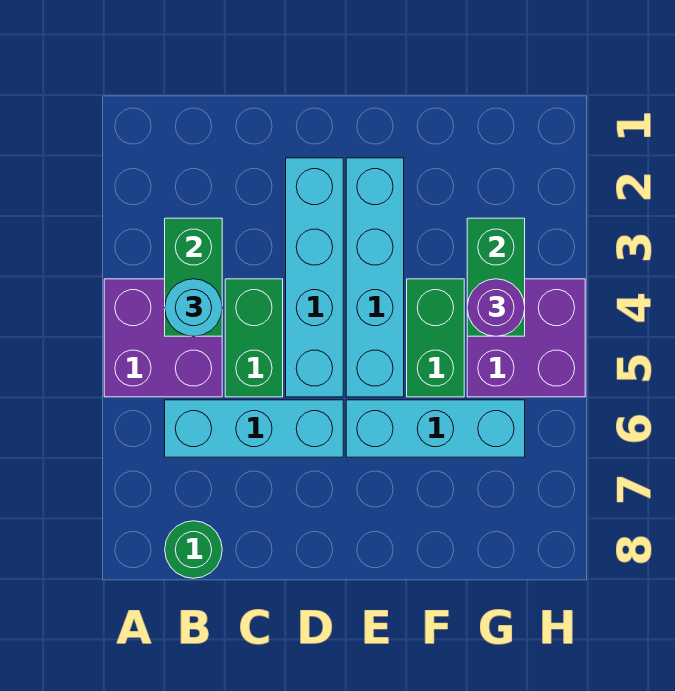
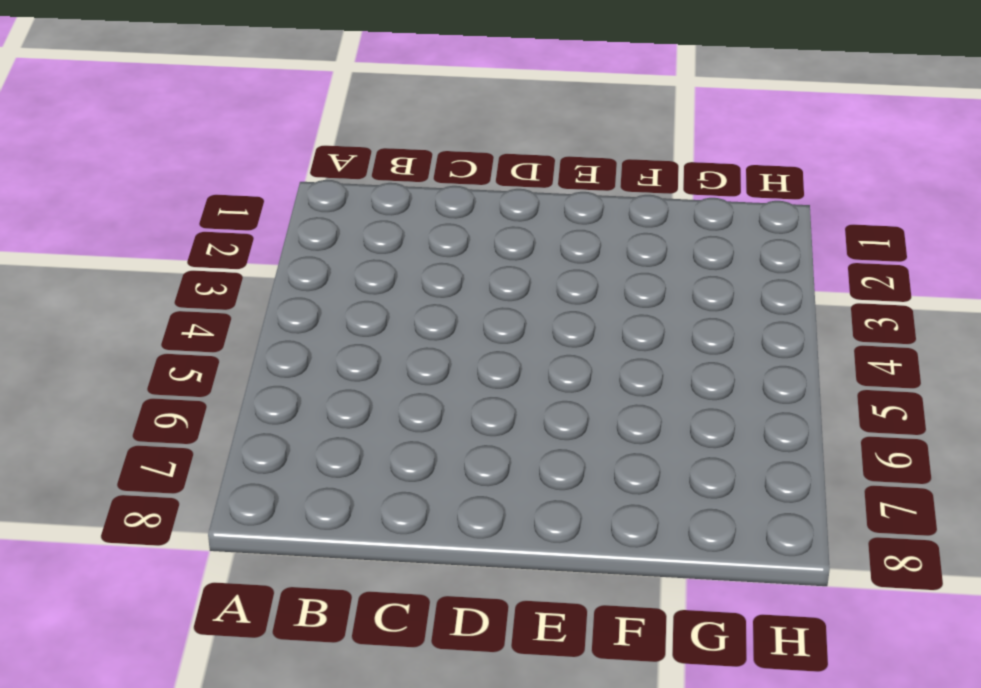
none -> purple brick A4:B5 level 1
none -> cyan brick B6:D6 level 1
none -> green round brick B8 level 1

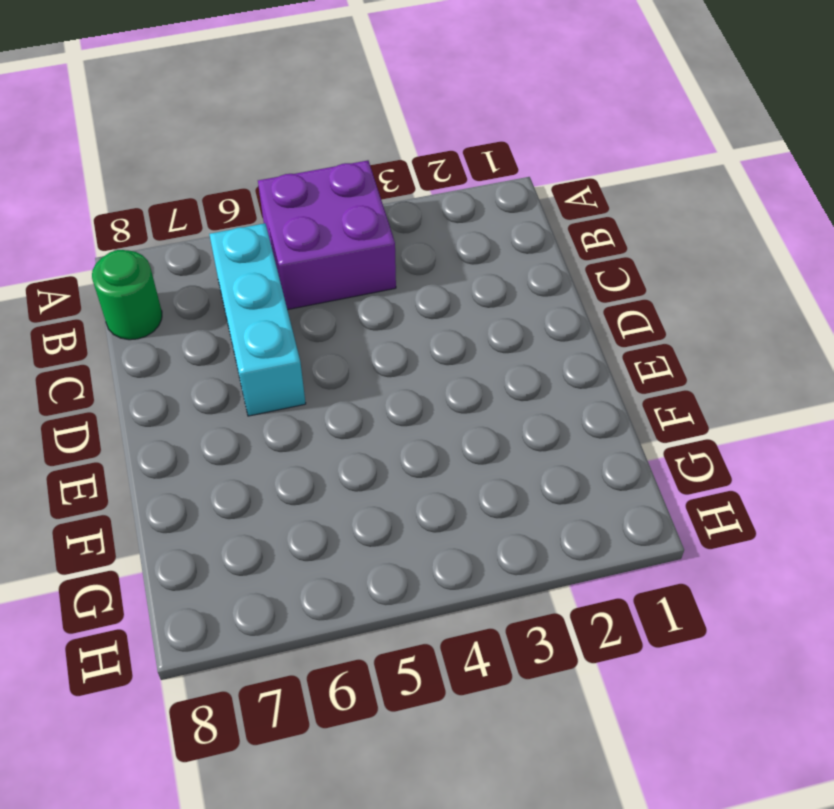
none -> green brick C4:C5 level 1
none -> cyan brick D2:D5 level 1
none -> cyan brick E2:E5 level 1

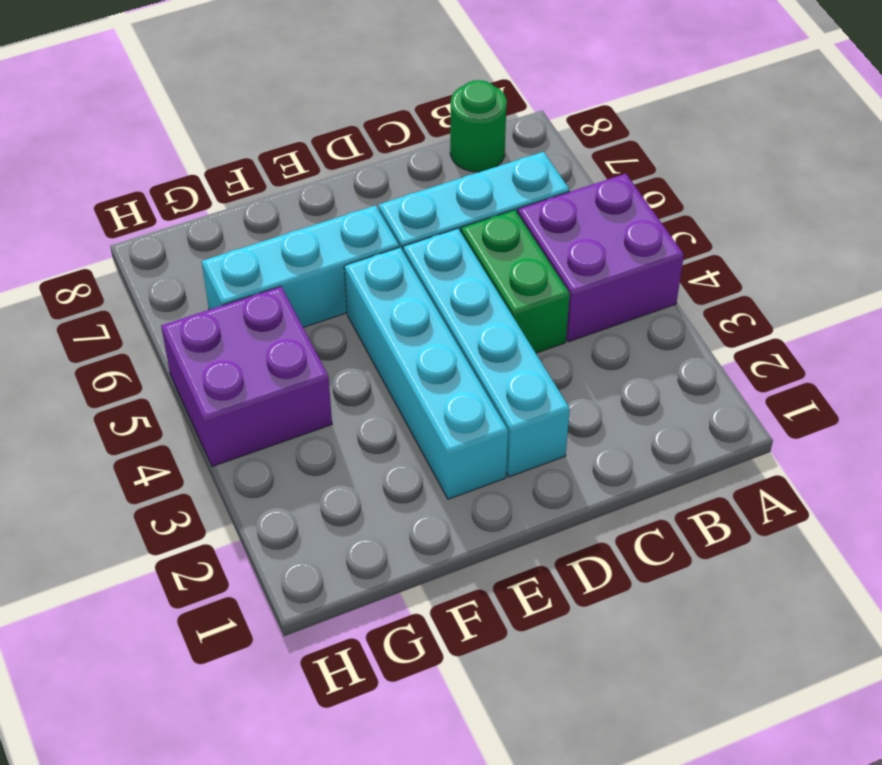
none -> green brick F4:F5 level 1
none -> green brick B3:B4 level 2
none -> green brick G3:G4 level 2

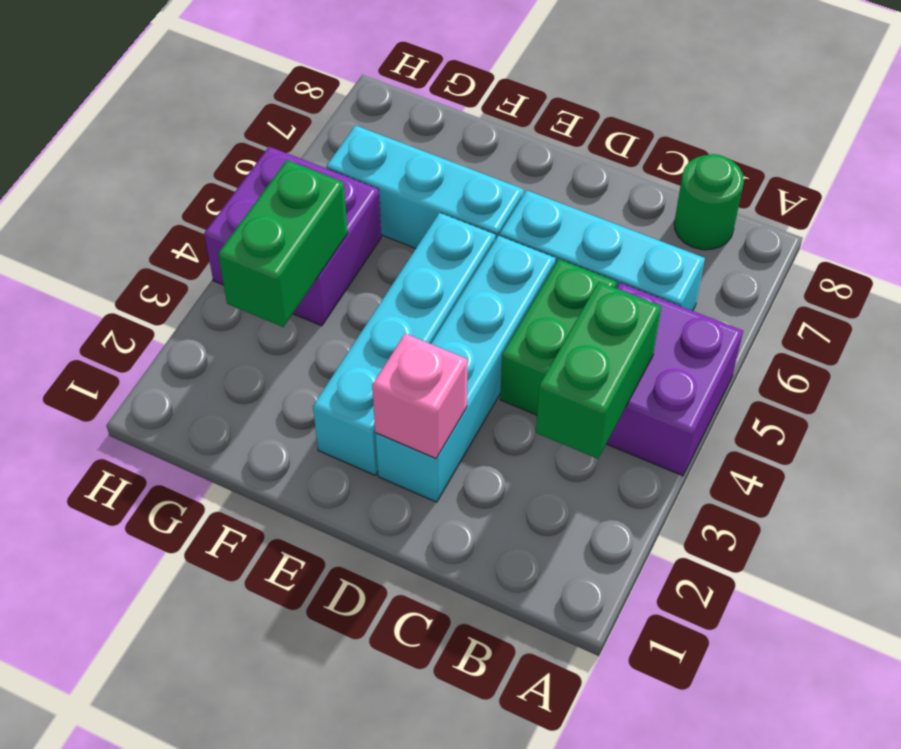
pink brick D2 level 2 -> none
none -> green brick F4:F5 level 1
none -> cyan round brick B4 level 3
none -> purple round brick G4 level 3

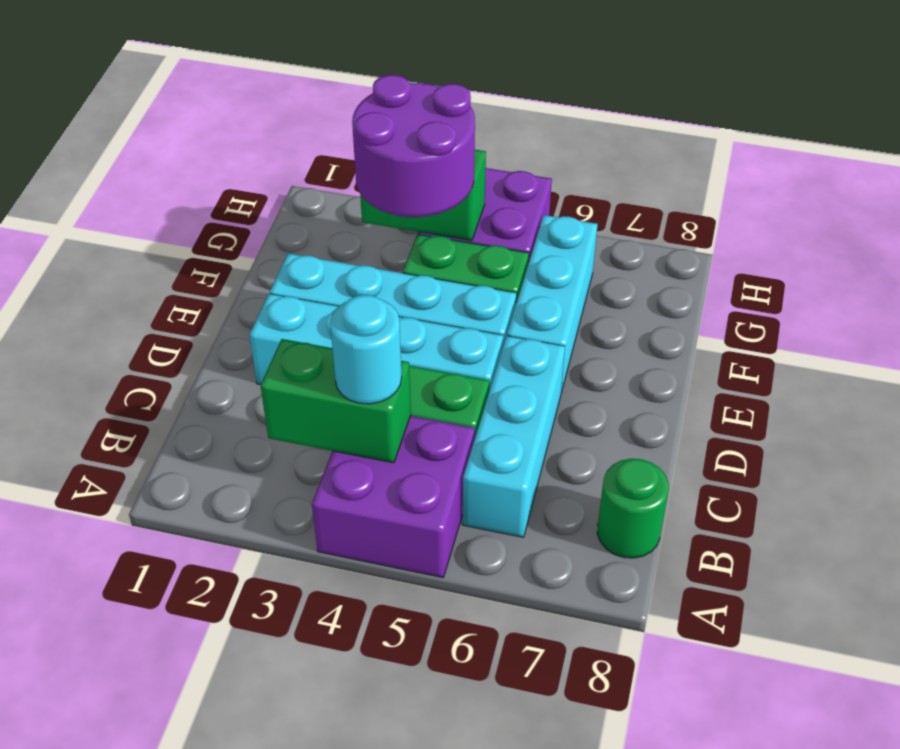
purple round brick F3:G4 level 3 -> purple round brick G4 level 3

